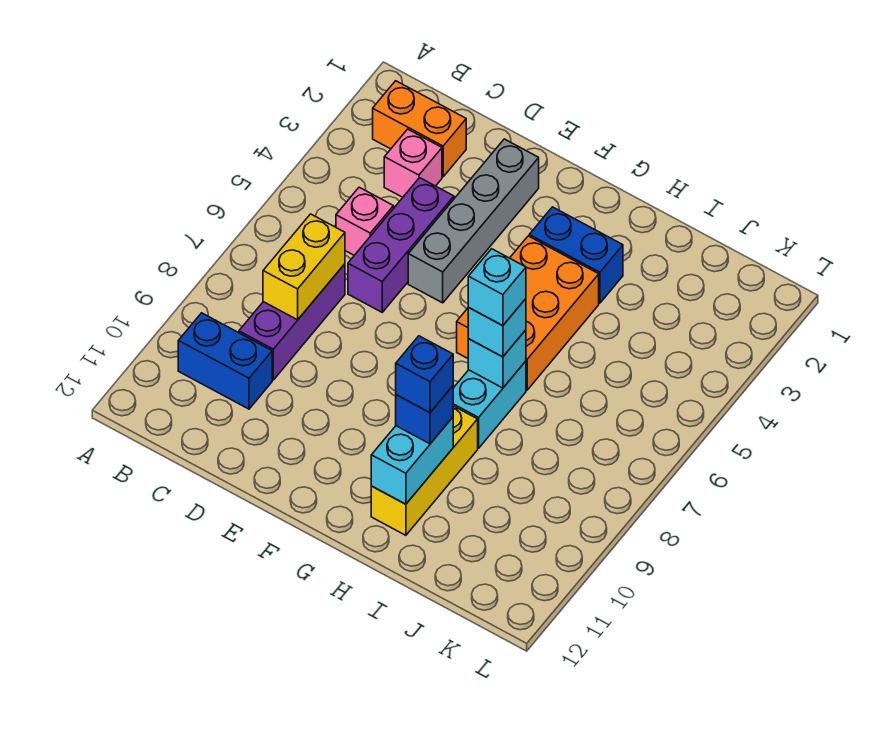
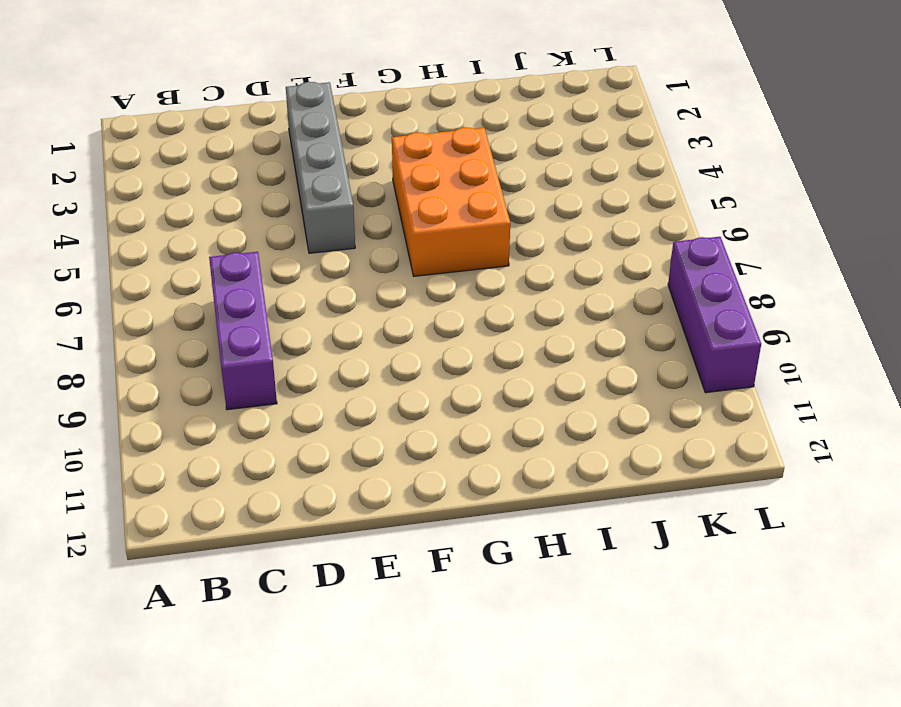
purple brick L8:L10 level 1 -> purple brick D4:D6 level 1
none -> orange brick B2:C2 level 1
none -> blue brick B10:C10 level 1
none -> pink brick C3 level 1

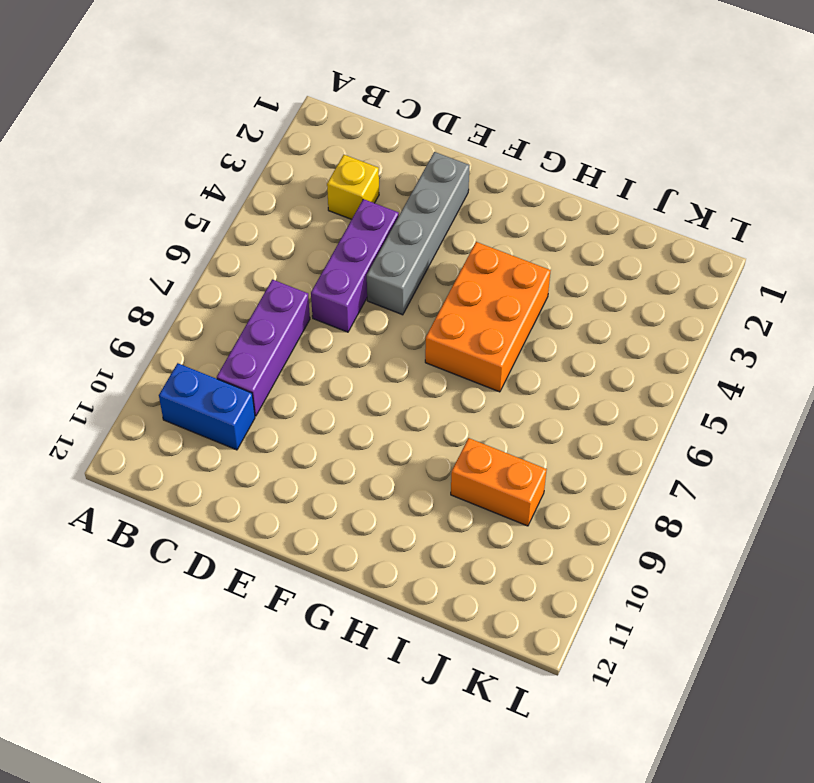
yellow brick C3 level 1 -> pink brick C3 level 1
orange brick I9:J9 level 1 -> orange brick B2:C2 level 1
none -> pink brick C5 level 1
none -> blue brick G3:H3 level 1
none -> cyan brick H7:H8 level 1

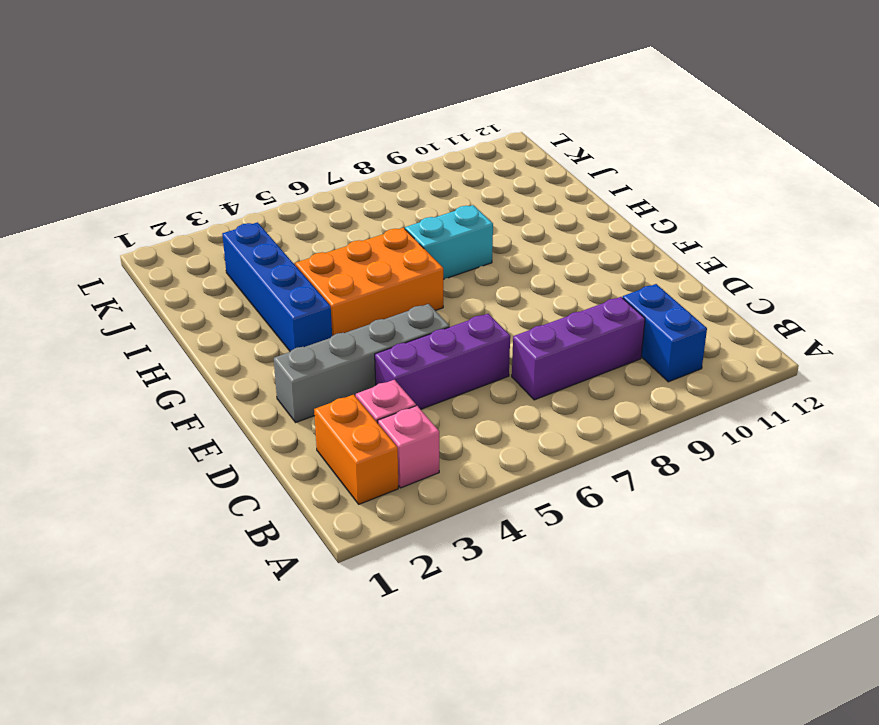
pink brick B3 level 1 -> pink brick C5 level 1
blue brick G3:J3 level 1 -> blue brick G3:H3 level 1
none -> yellow brick H9:H11 level 1
none -> yellow brick C7:C8 level 2
none -> cyan brick H7 level 2

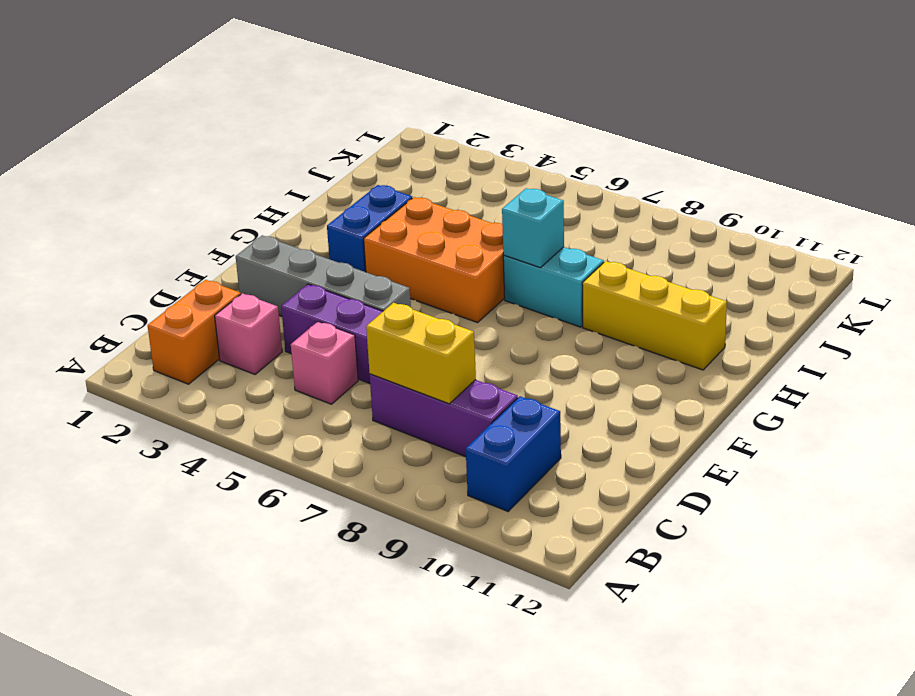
none -> cyan brick H10:H11 level 2
none -> cyan brick H7 level 3
none -> blue brick H10 level 3

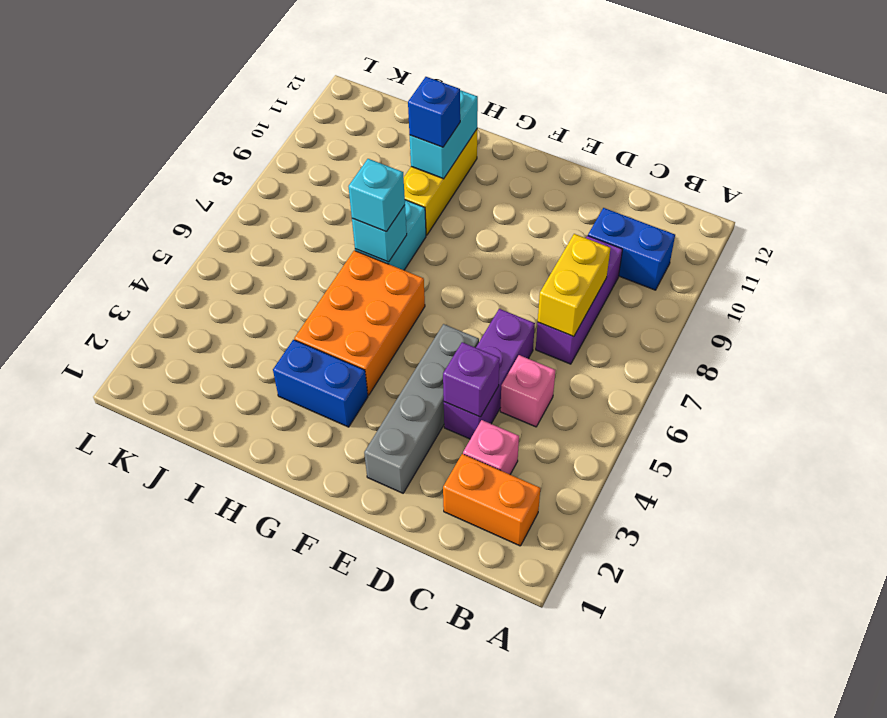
purple brick D4 level 2 -> none
none -> cyan brick H7 level 4
none -> blue brick H10 level 4

